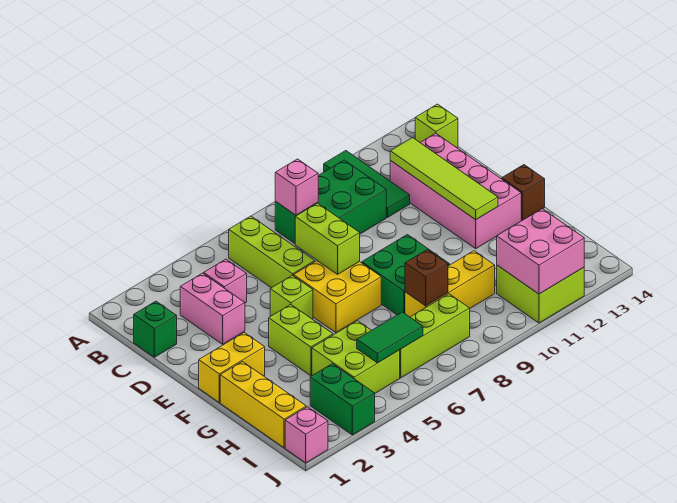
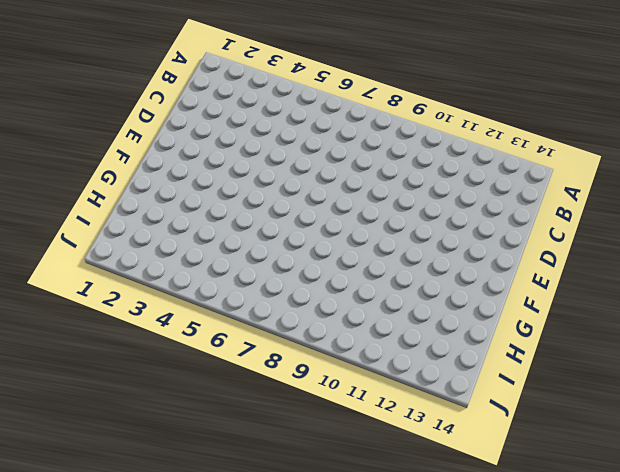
none -> green tile A11:C11 level 1
none -> lime brick B6:D6 level 1
none -> green brick B8:C10 level 1

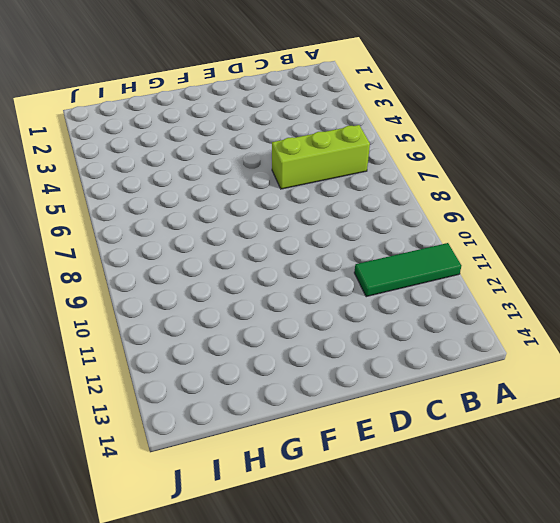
none -> green brick B8:C10 level 1
none -> lime brick B14 level 1
none -> green brick C1 level 1

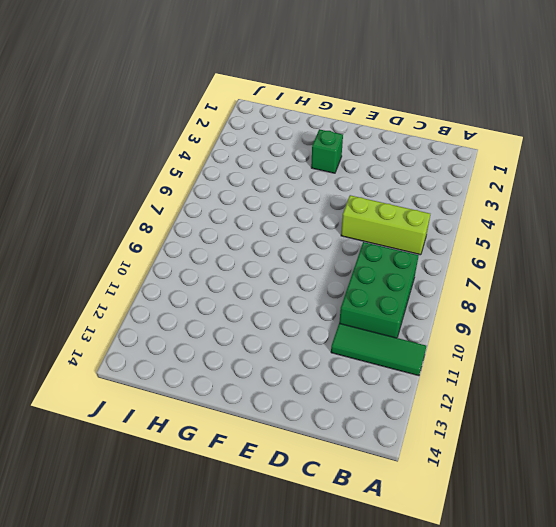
green brick F3 level 1 -> green brick C1 level 1
none -> lime brick B14 level 1
none -> pink brick C3:D3 level 1
none -> pink brick C4 level 1

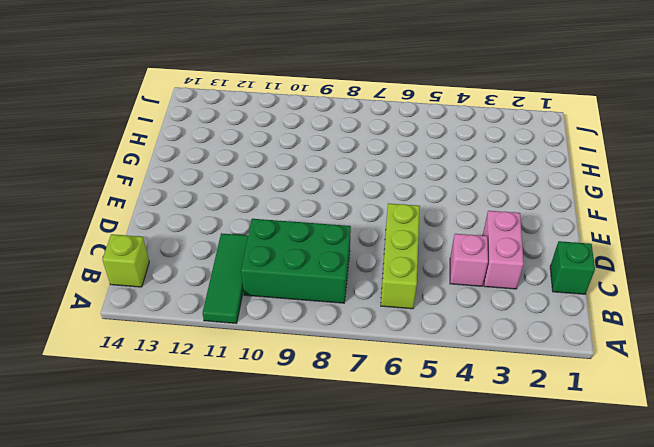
none -> pink brick C12:F13 level 1
none -> lime brick E5 level 1
none -> yellow brick E6:F7 level 1

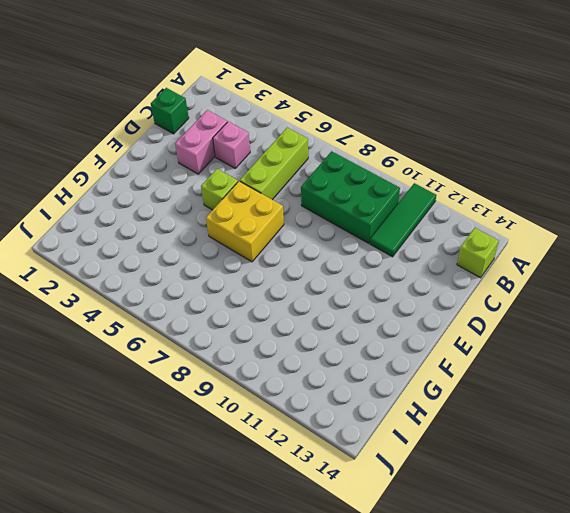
none -> pink brick C12:F13 level 1
none -> yellow brick F1:F2 level 1
none -> lime brick F4:G4 level 1

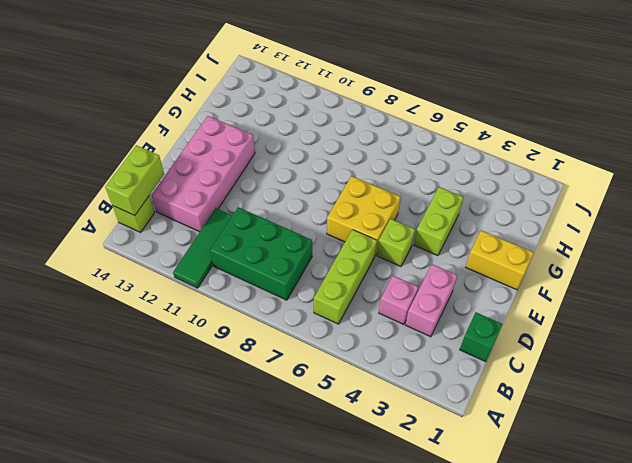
lime brick B14:C14 level 2 -> lime brick D7:E7 level 2
none -> green brick F8:G9 level 1
none -> brown brick F14 level 1
none -> yellow brick G1:I1 level 1

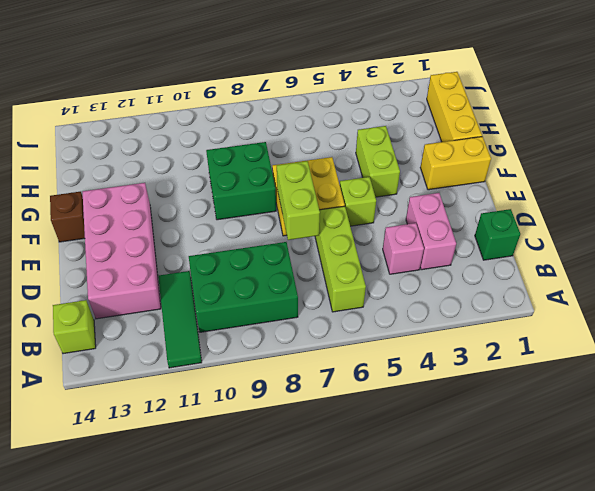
none -> lime brick H4:I5 level 1
none -> yellow brick H8:H10 level 1
none -> green brick I3:J3 level 1

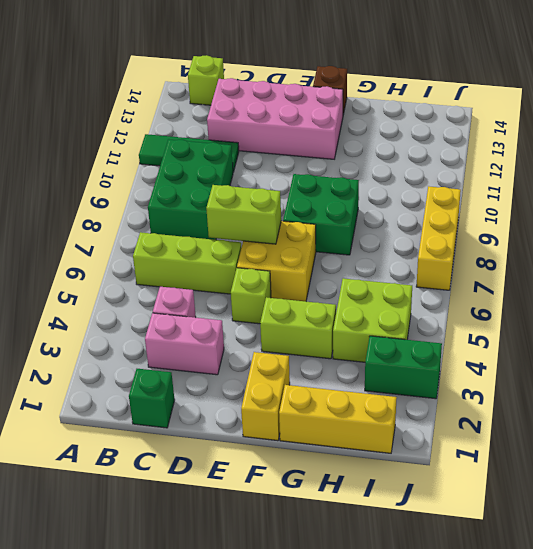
yellow brick J7:J9 level 1 -> yellow brick H8:H10 level 1
none -> lime brick I6:I8 level 1
none -> lime brick I11:J12 level 1
none -> pink brick J1 level 1

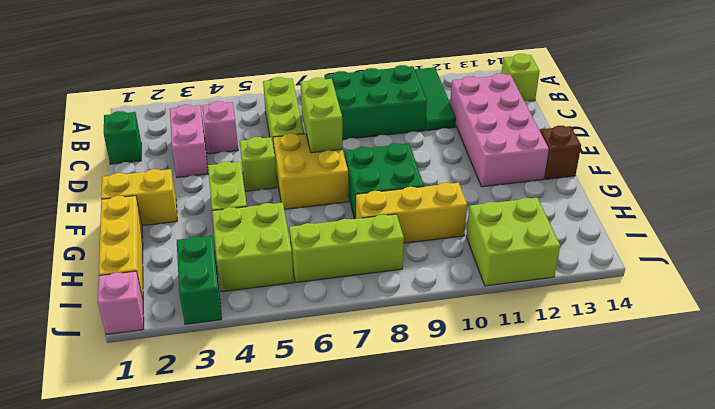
none -> pink brick B8 level 2
none -> lime tile C12:F12 level 2
none -> brown brick H8 level 2

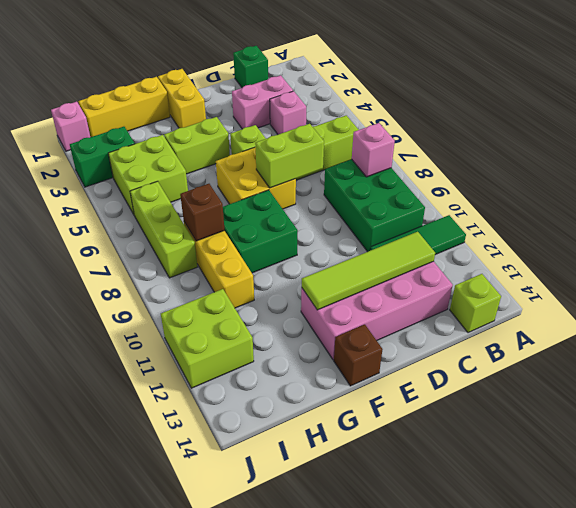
none -> green tile I5:I6 level 2
none -> pink brick I11:J12 level 2

